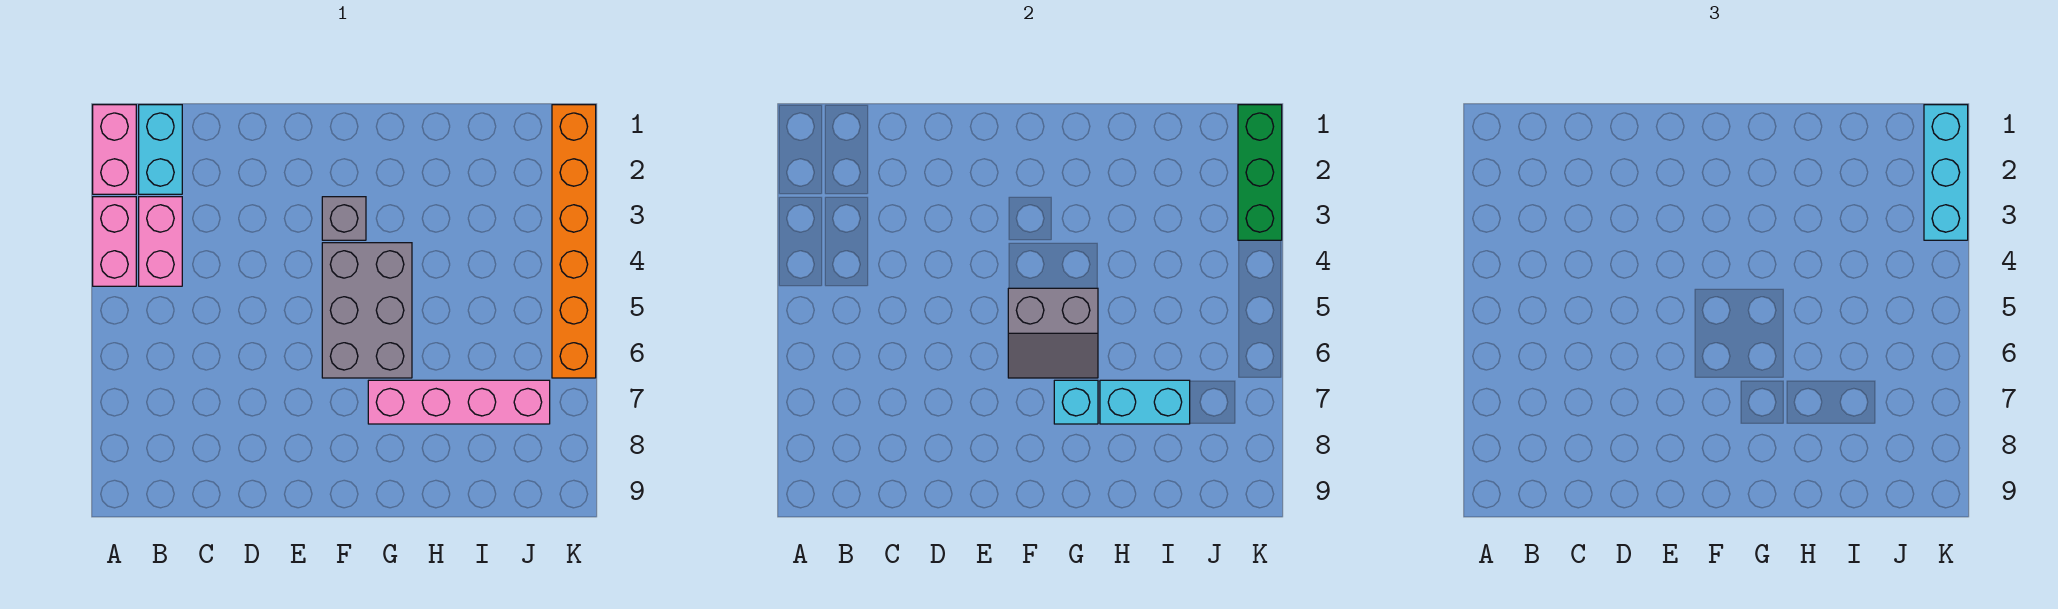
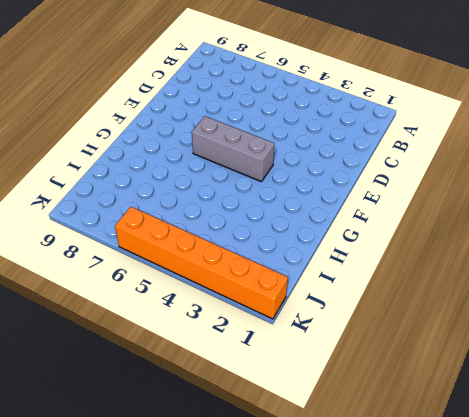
grey brick F4:F6 level 1 -> grey brick F4:G6 level 1
none -> pink brick A1:A2 level 1
none -> pink brick A3:A4 level 1
none -> cyan brick B1:B2 level 1

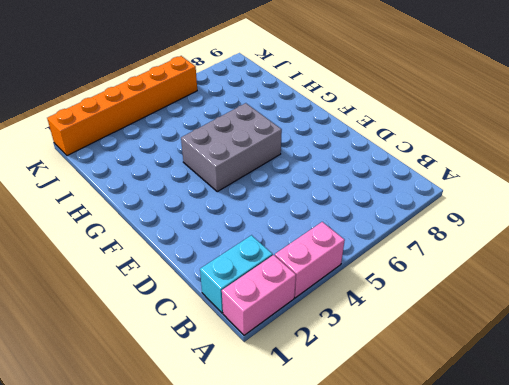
none -> pink brick B3:B4 level 1
none -> grey brick F3 level 1
none -> pink brick G7:J7 level 1

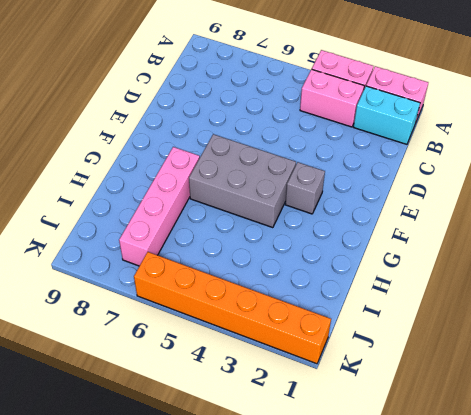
none -> grey slope F5:G6 level 2 top 5
none -> cyan brick G7 level 2
none -> cyan brick H7:I7 level 2

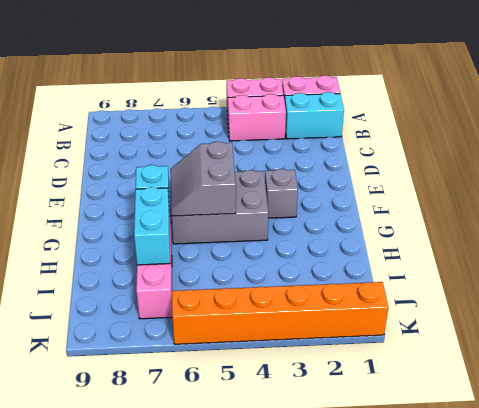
none -> green brick K1:K3 level 2
none -> cyan brick K1:K3 level 3

